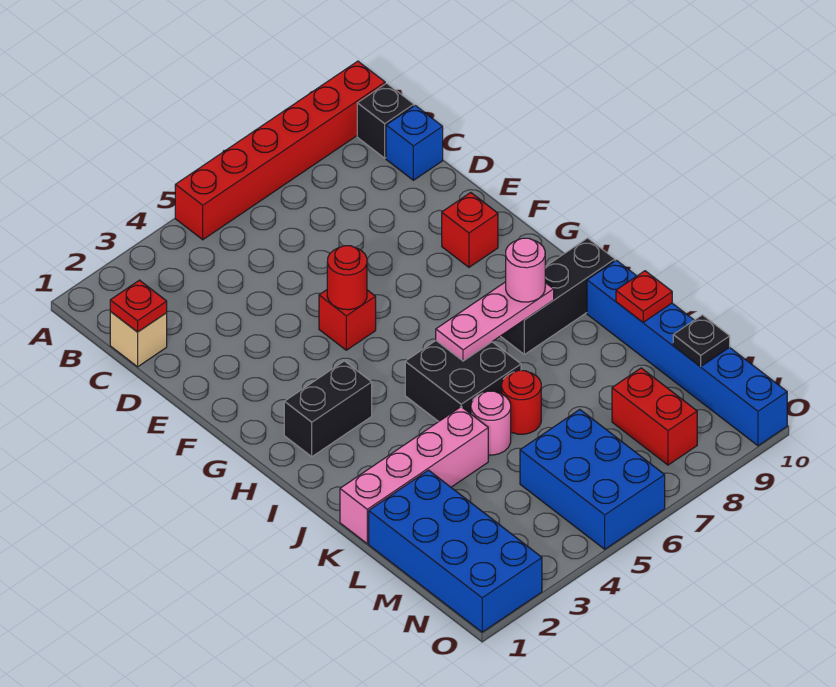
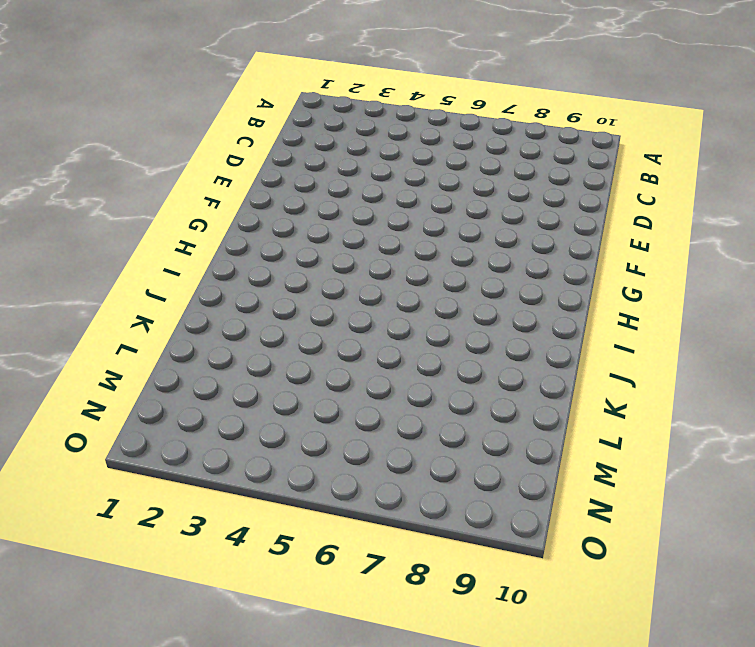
none -> red brick A5:A10 level 1
none -> black brick B10 level 1
none -> tan brick C1 level 1

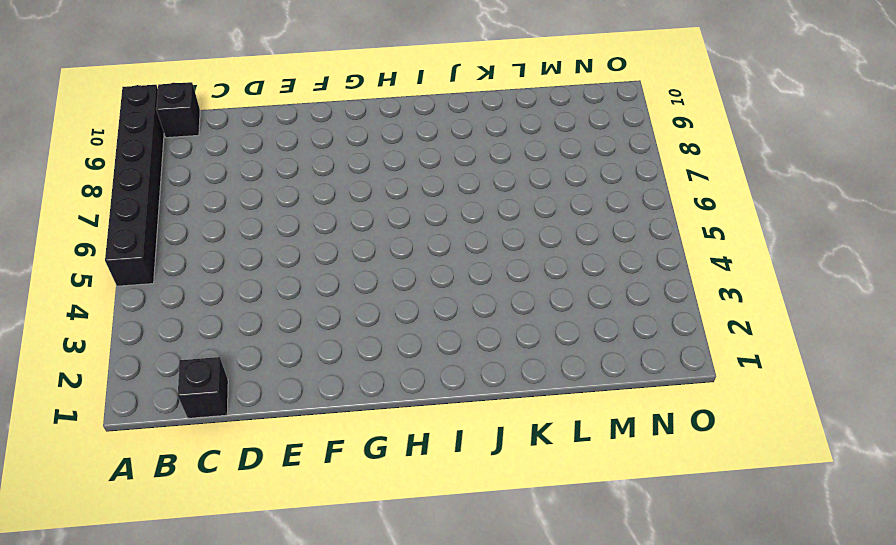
black brick A5:A10 level 1 -> red brick A5:A10 level 1
black brick C1 level 1 -> tan brick C1 level 1
none -> blue brick C10 level 1
none -> red brick F5 level 1
none -> red brick F9 level 1

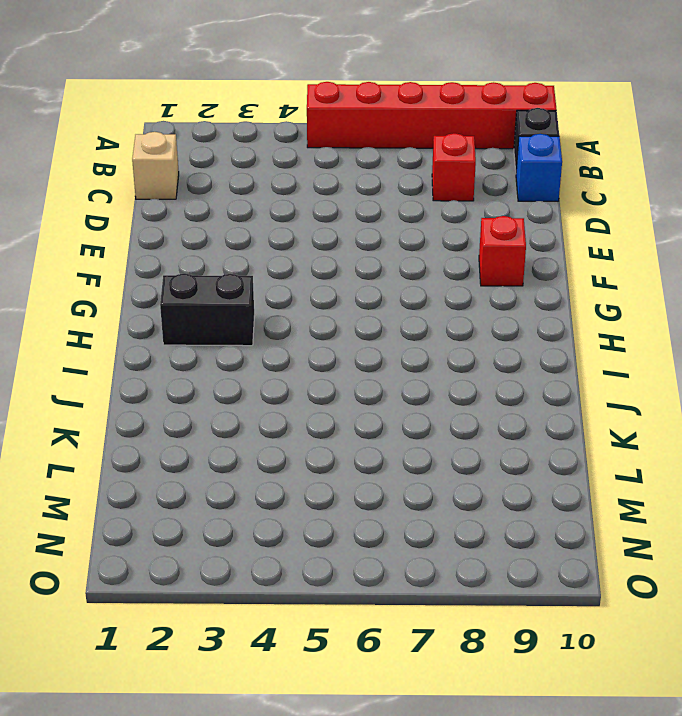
red brick C8 level 1 -> red brick F5 level 1
none -> black brick I5:J6 level 1
none -> black brick I8:I10 level 1
none -> blue brick J10:O10 level 1

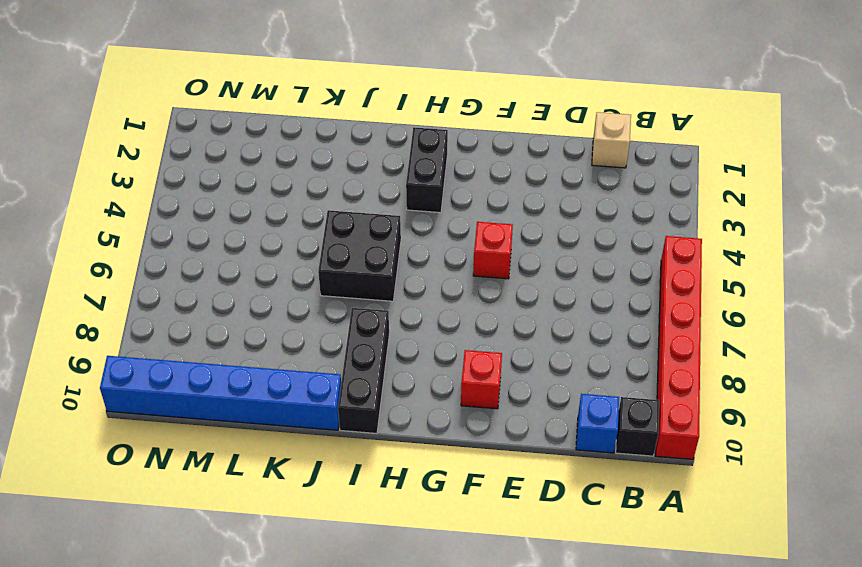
none -> pink brick K1:K4 level 1
none -> pink round brick K5 level 1
none -> red round brick K6 level 1

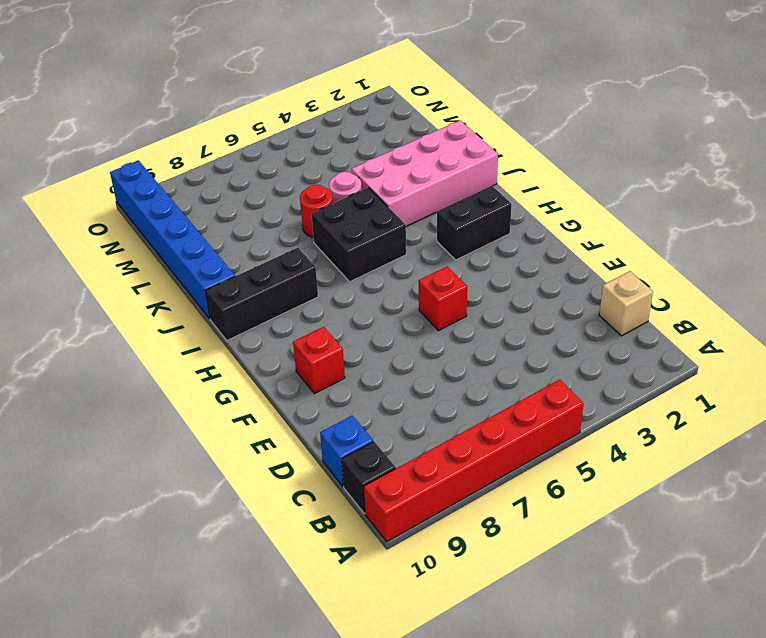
pink brick J1:K4 level 1 -> pink brick K1:K4 level 1
none -> blue brick L1:O2 level 1
none -> blue brick M5:O6 level 1
none -> red brick M8:N8 level 1

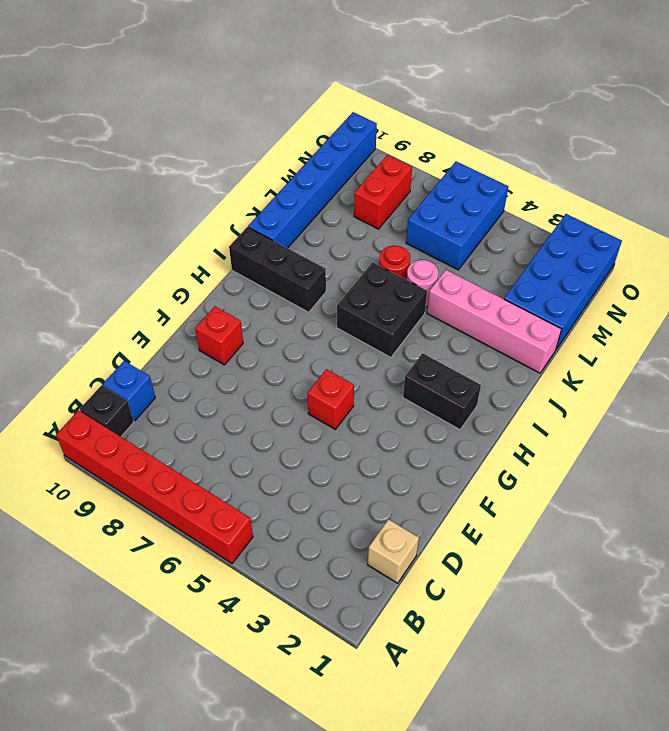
none -> red plate C1 level 2
none -> red round brick F5 level 2
none -> pink plate I6:I8 level 2

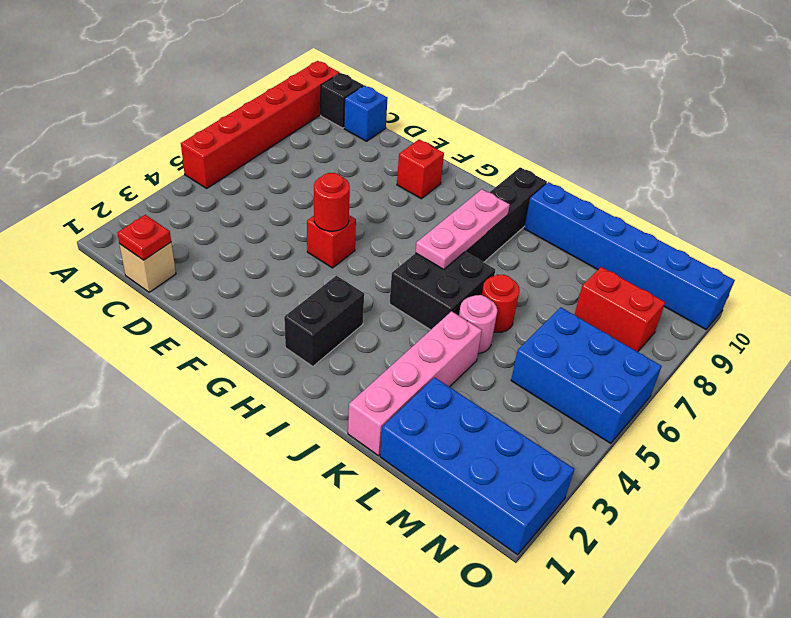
none -> red plate K10 level 2
none -> black plate M10 level 2
none -> pink round brick I8 level 3

